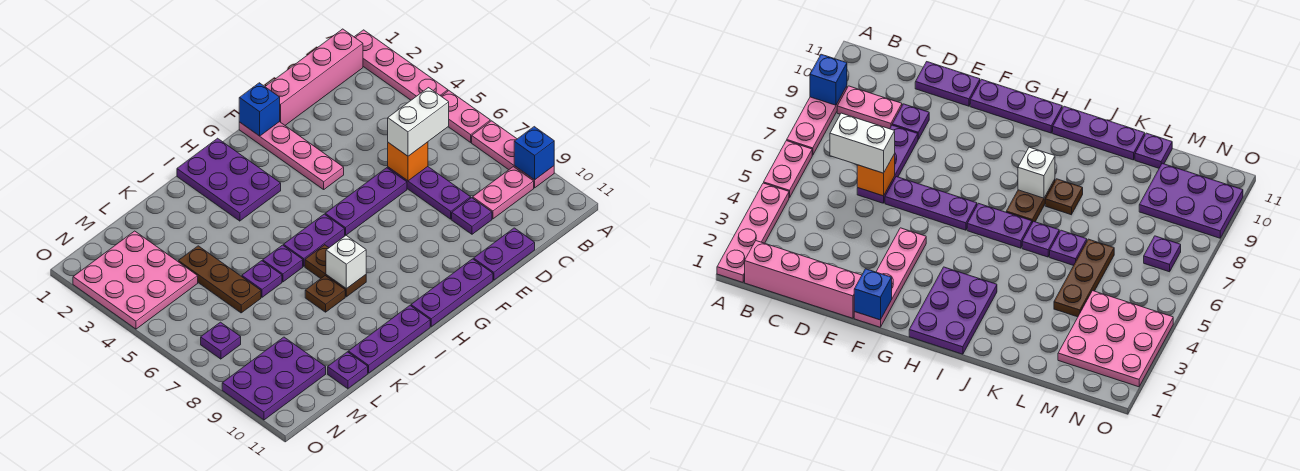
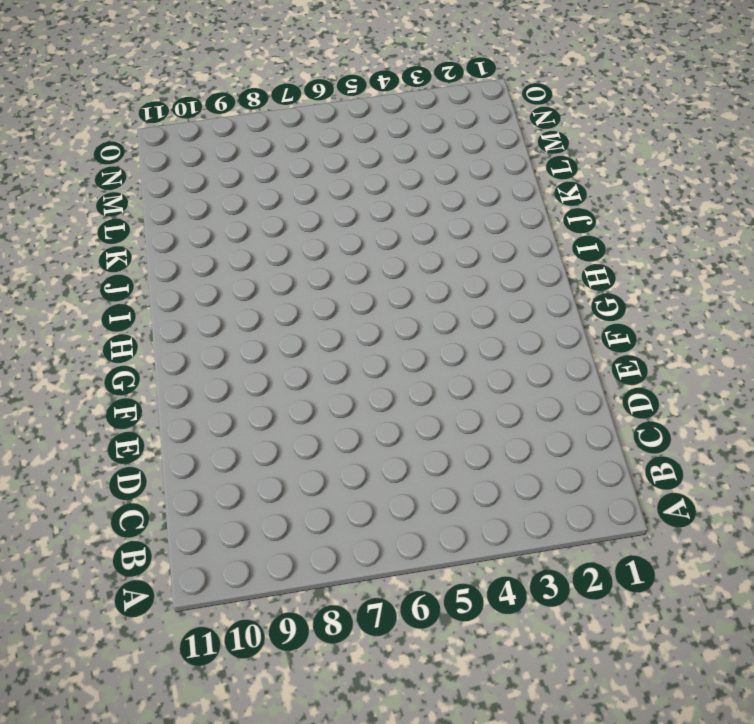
none -> pink plate A1:A4 level 1
none -> pink plate A5:A6 level 1
none -> pink plate A7:A9 level 1

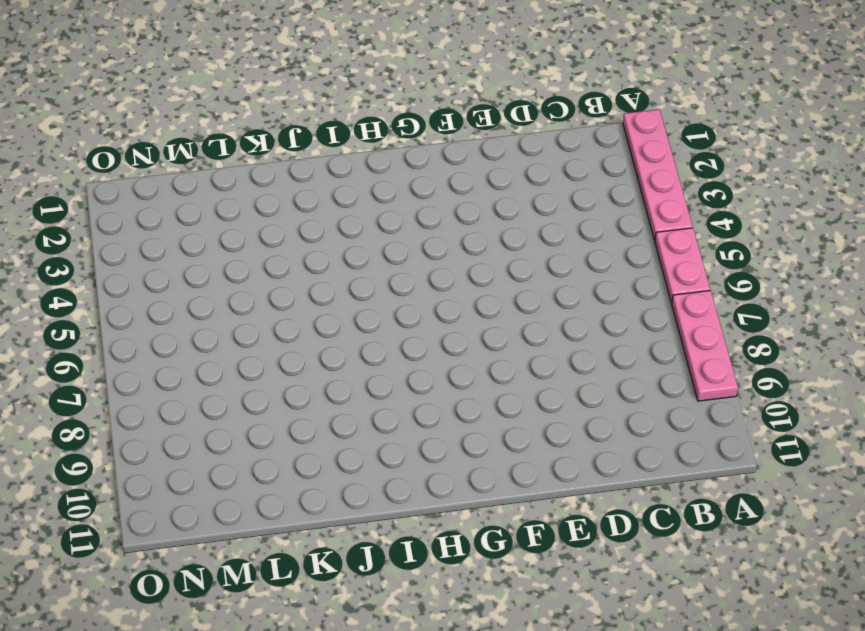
none -> pink brick B1:E1 level 1
none -> pink plate B9:C9 level 1
none -> purple plate D6:D8 level 1

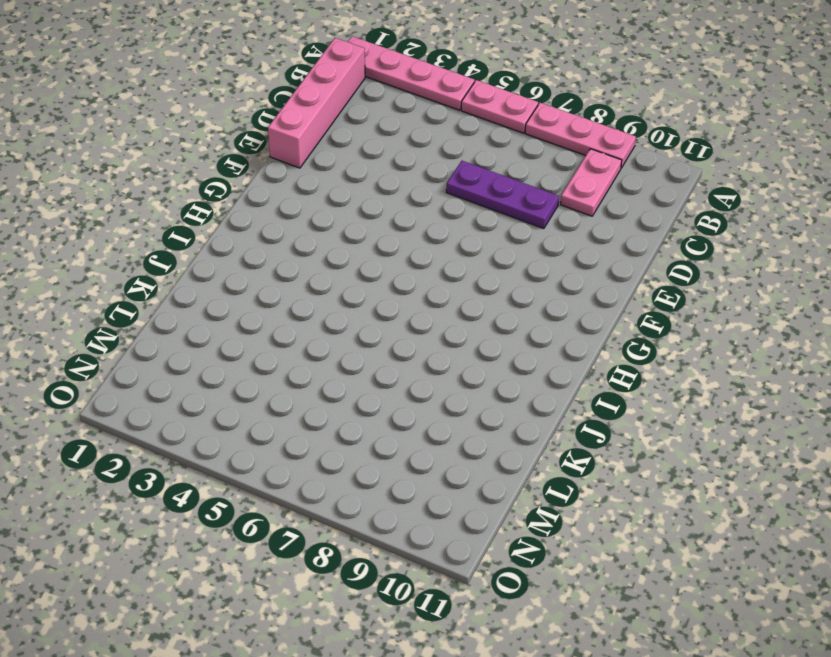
none -> purple plate D9 level 1
none -> purple plate D11:E11 level 1
none -> purple plate E6:G6 level 1

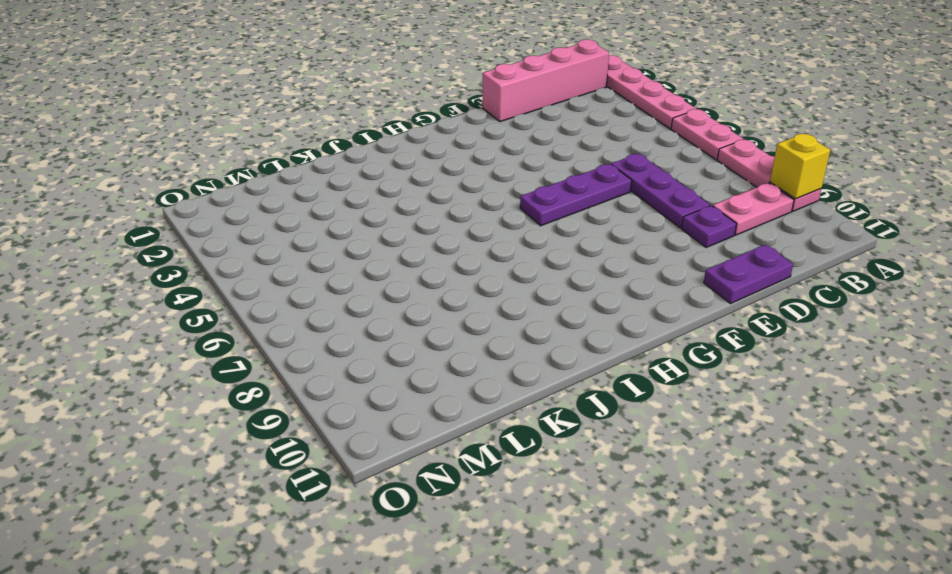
yellow brick A9 level 2 -> blue brick A9 level 2
none -> pink plate F1:F4 level 1
none -> purple plate F11:H11 level 1
none -> purple plate H1:I3 level 1

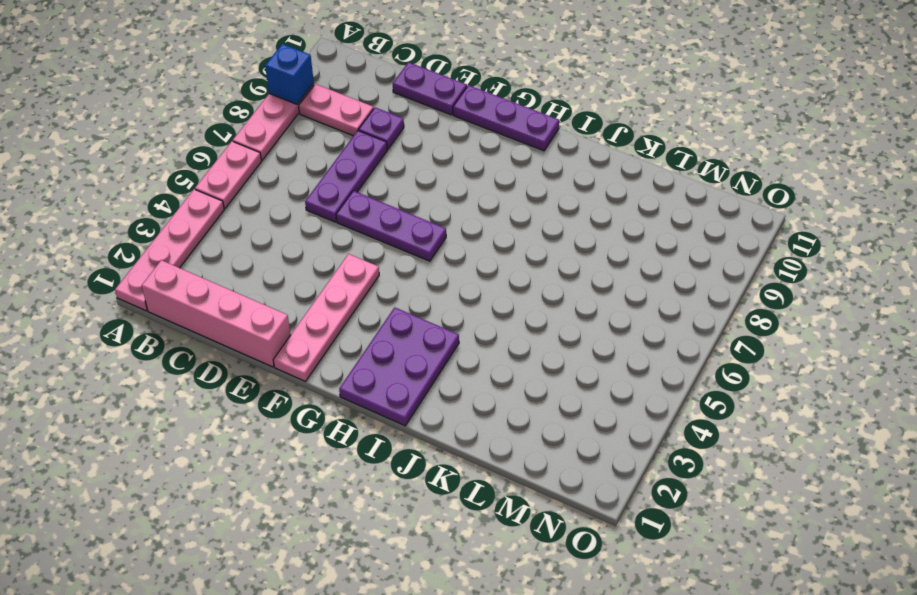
none -> purple plate H6:I6 level 1
none -> brown plate I7:I8 level 1
none -> purple plate I11:K11 level 1

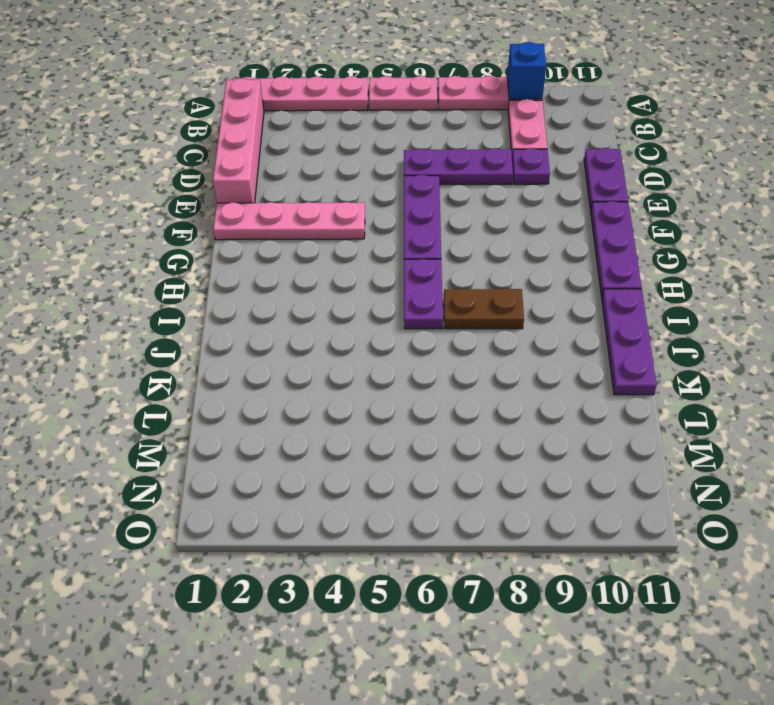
none -> purple plate H1:I3 level 1
none -> purple plate J6 level 1
none -> brown plate J8 level 1

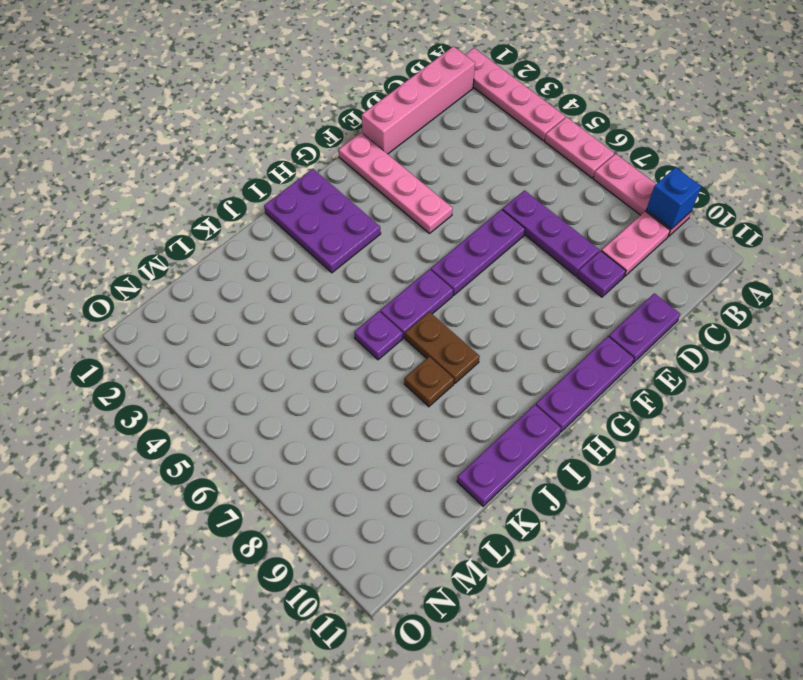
none -> purple plate K6 level 1
none -> brown plate L4:L6 level 1
none -> purple plate L11 level 1

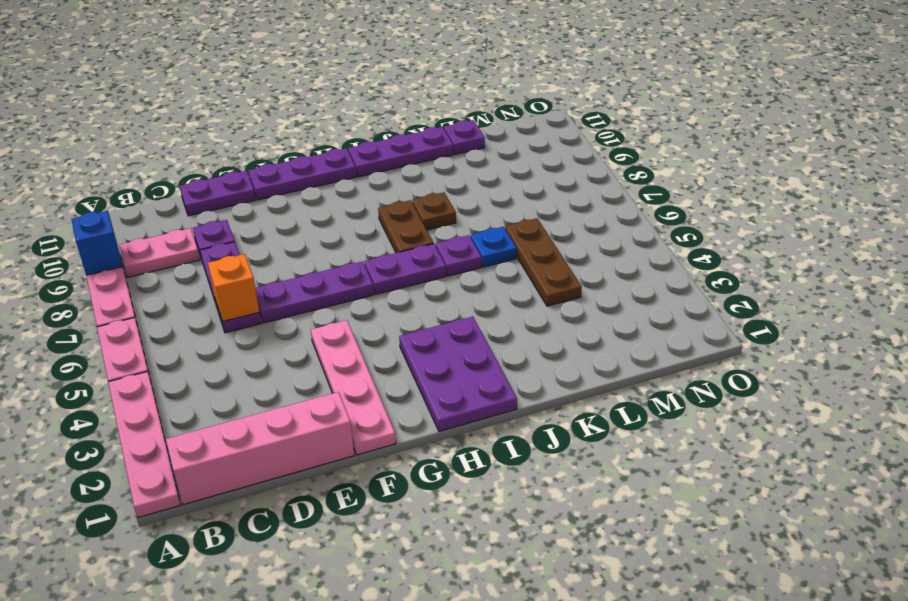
blue plate K6 level 1 -> purple plate K6 level 1
none -> pink plate M2:O4 level 1
none -> purple plate M9:O10 level 1
none -> purple plate N7 level 1

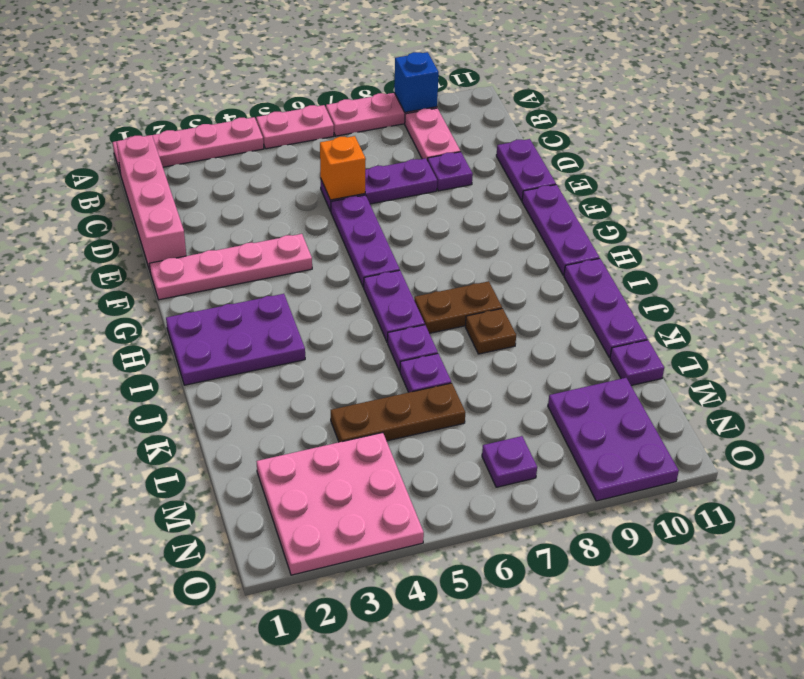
none -> blue brick F1 level 2
none -> white brick I8 level 2
none -> white brick C6:D6 level 3

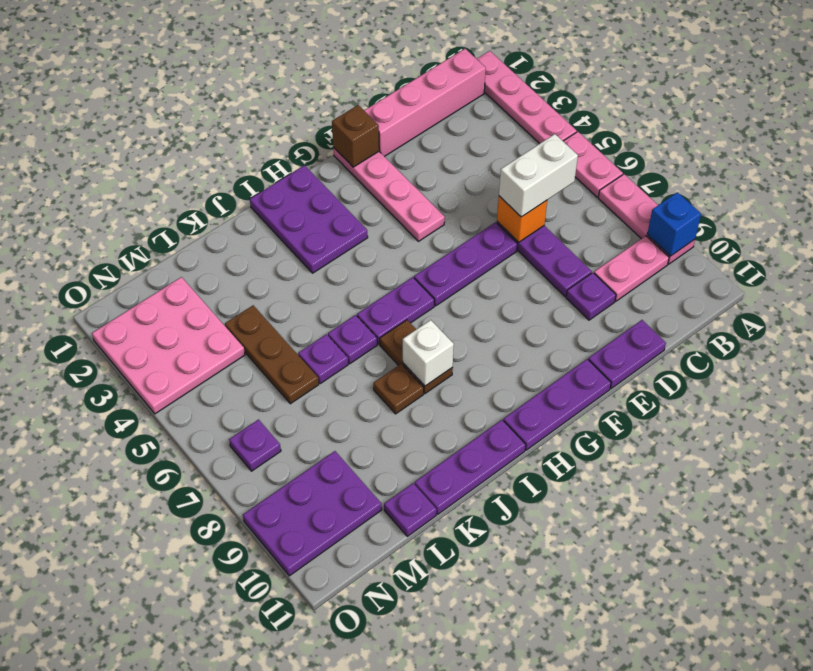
brown brick F1 level 2 -> blue brick F1 level 2

